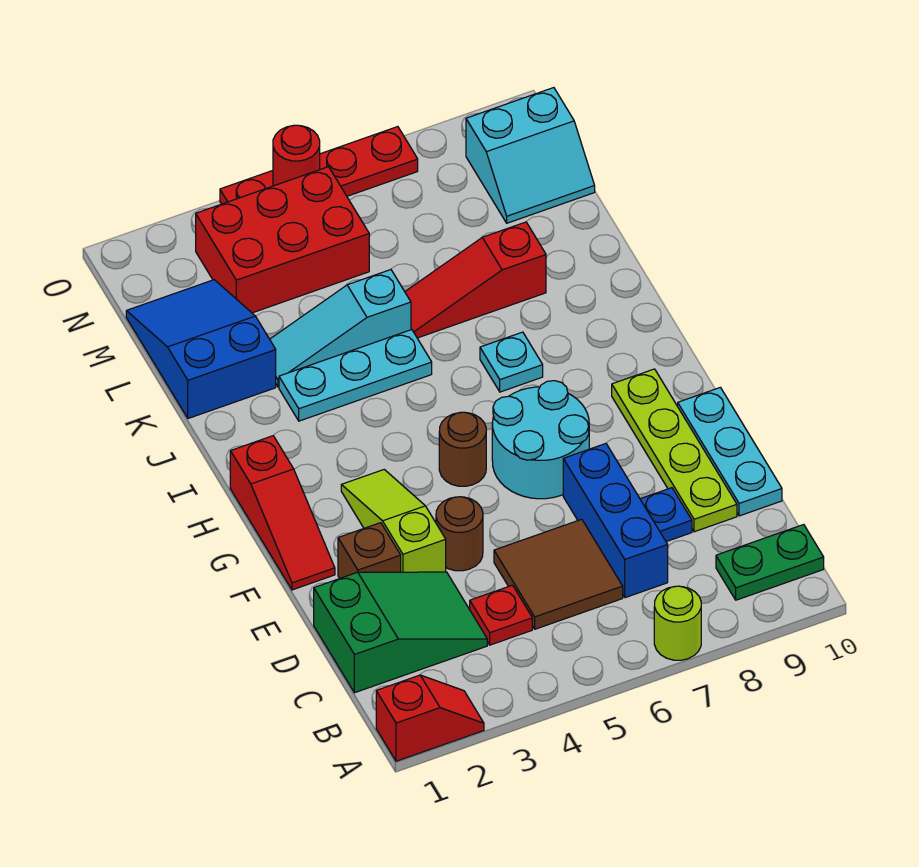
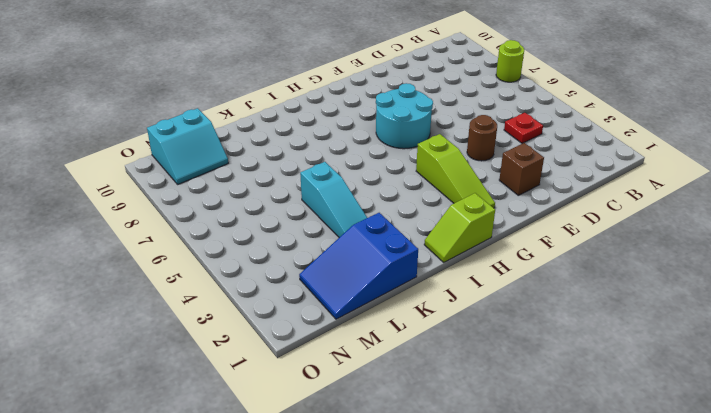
lime slope G2:G4 level 1 top 4 -> lime slope E3:G3 level 1 top E
lime slope H1:I1 level 1 top H -> red slope F1:H1 level 1 top H
cyan slope M9:N10 level 1 top 10 -> cyan slope M9:N10 level 1 top N
none -> red slope A1:A2 level 1 top 1
none -> green plate B9:B10 level 1
none -> green slope C1:D3 level 1 top 1

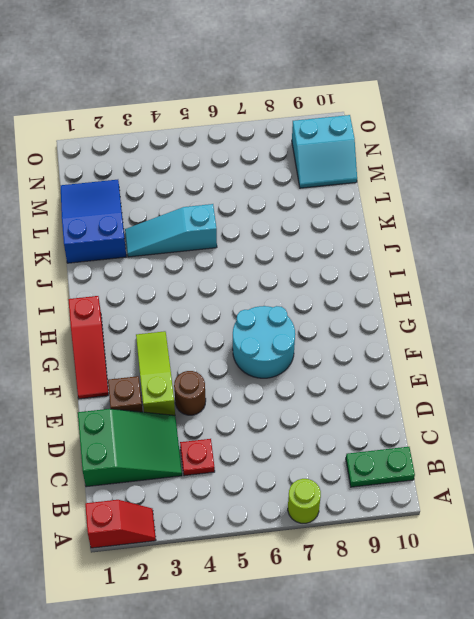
none -> brown tile C5:D6 level 1
none -> blue brick C7:E7 level 1
none -> blue plate D8 level 1

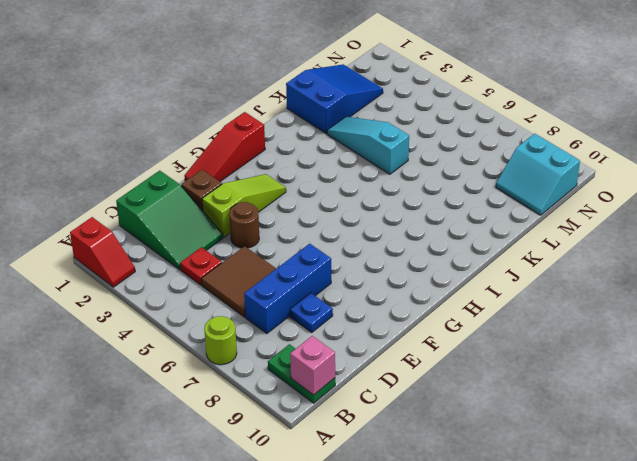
pink brick B10 level 2 -> none
none -> lime plate D9:G9 level 1
none -> cyan plate D10:F10 level 1
none -> cyan round brick F6:G7 level 1

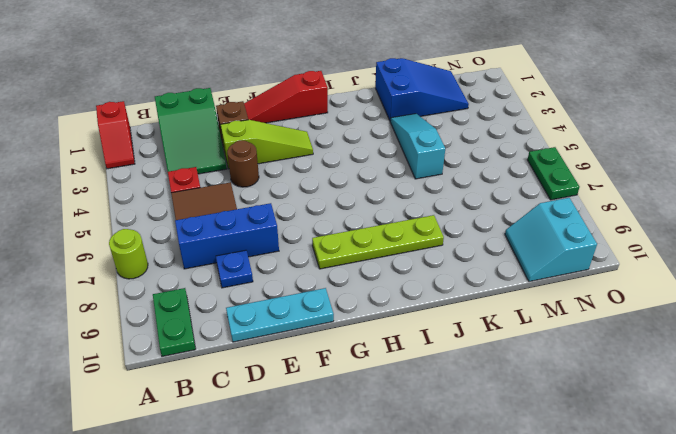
lime plate G8:J8 level 1 -> lime plate D9:G9 level 1
green plate O6:O7 level 1 -> red plate O4:O7 level 1
none -> cyan round brick F6:G7 level 1
none -> brown round brick G5 level 1
none -> cyan plate I7 level 1

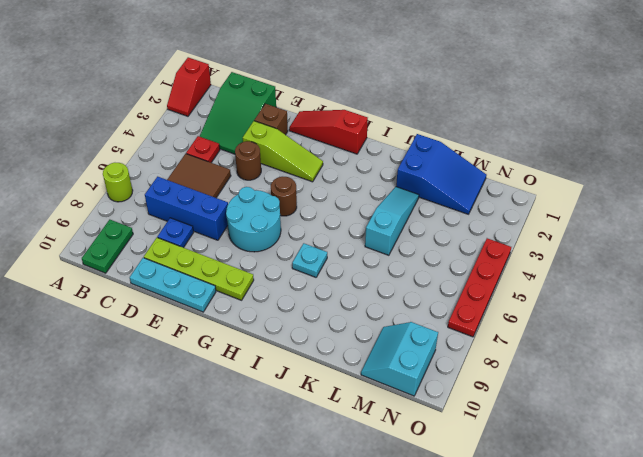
none -> cyan plate J3:J5 level 1
none -> red slope K6:K8 level 1 top 8
none -> red brick M3:N5 level 1

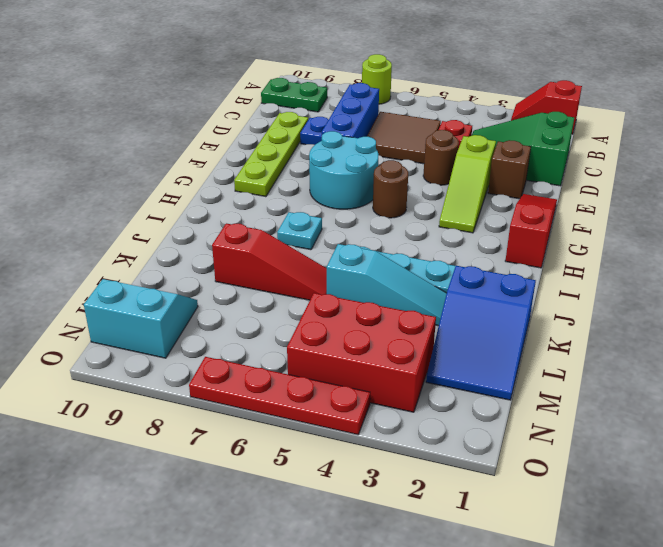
none -> cyan plate D10:F10 level 1
none -> red round brick O5 level 2

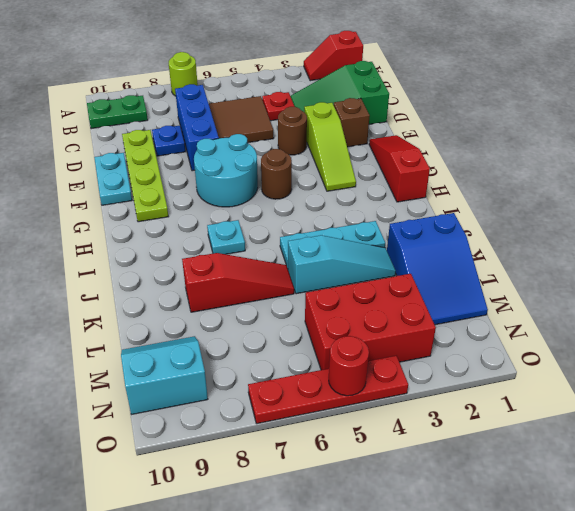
cyan plate E10:F10 level 1 -> cyan plate D10:F10 level 1

